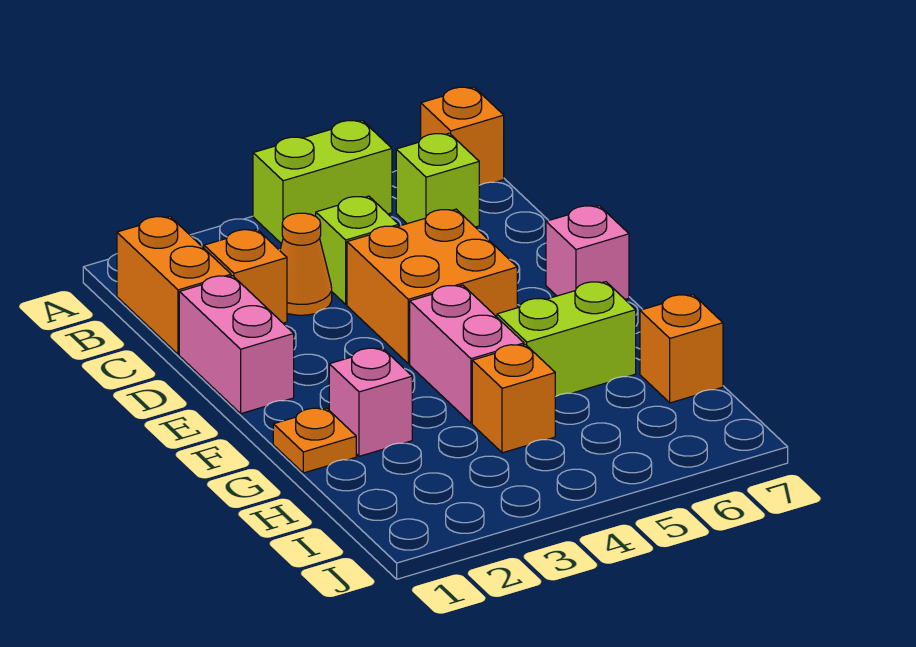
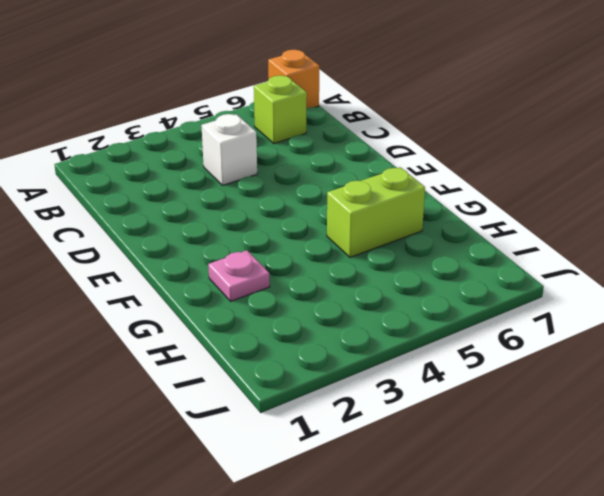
white brick C4 level 1 -> lime brick C4 level 1
pink plate G2 level 1 -> pink brick G2 level 1
none -> lime brick A4:A5 level 1
none -> orange brick B1:C1 level 1
none -> orange brick C2 level 1

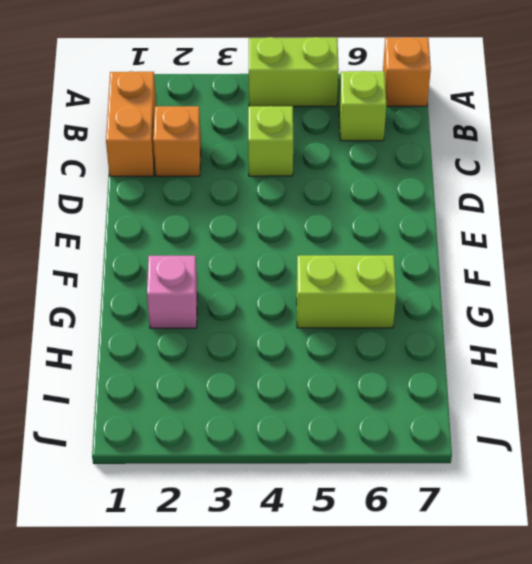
none -> orange cone C3 level 1
none -> pink brick D1:E1 level 1
none -> orange brick D4:E5 level 1

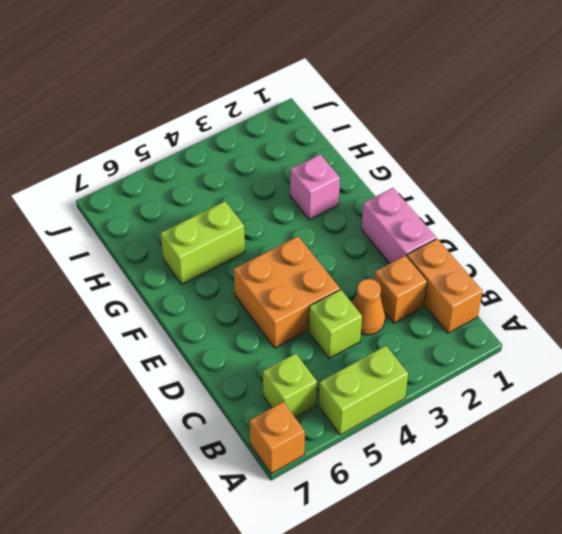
none -> pink brick E7 level 1
none -> pink brick F4:G4 level 1
none -> orange plate G1 level 1

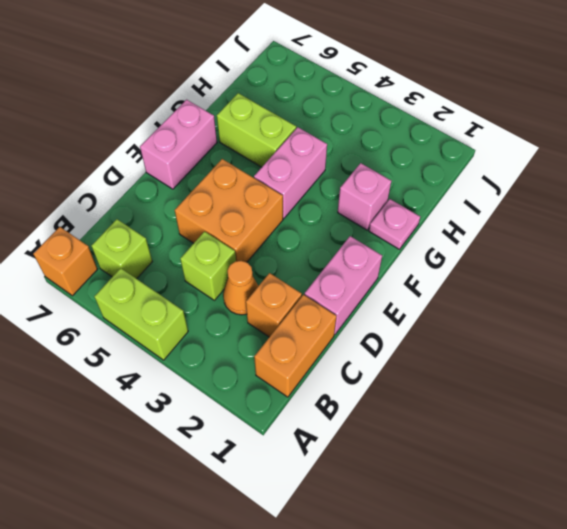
pink brick E7:F7 level 1 -> pink brick E7 level 1
pink plate G1 level 1 -> orange plate G1 level 1
none -> orange brick H4 level 1
none -> orange brick H7 level 1

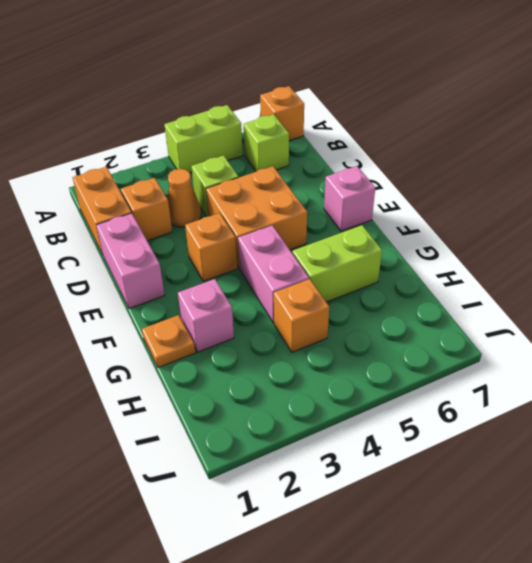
orange brick E3 level 1 -> orange brick H7 level 1

